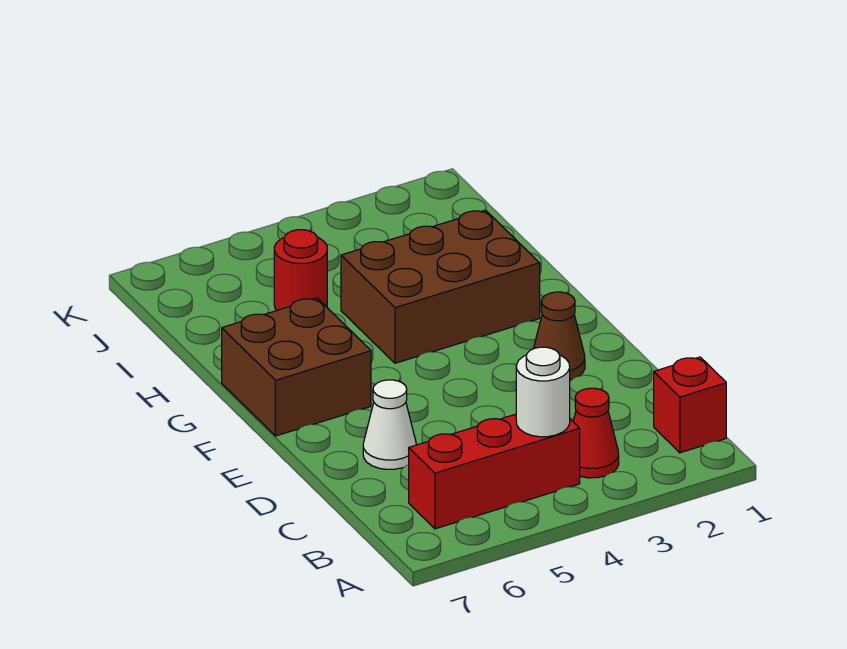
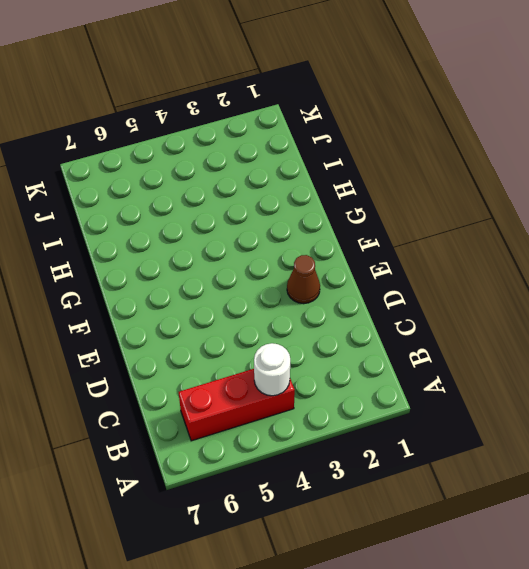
none -> red brick B1 level 1
none -> red cone B3 level 1

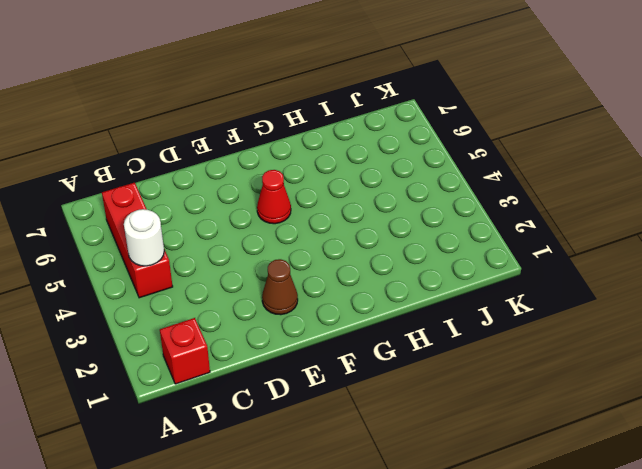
red cone F5 level 1 -> red cone B3 level 1
none -> white cone D6 level 1
none -> brown brick F6:G7 level 1

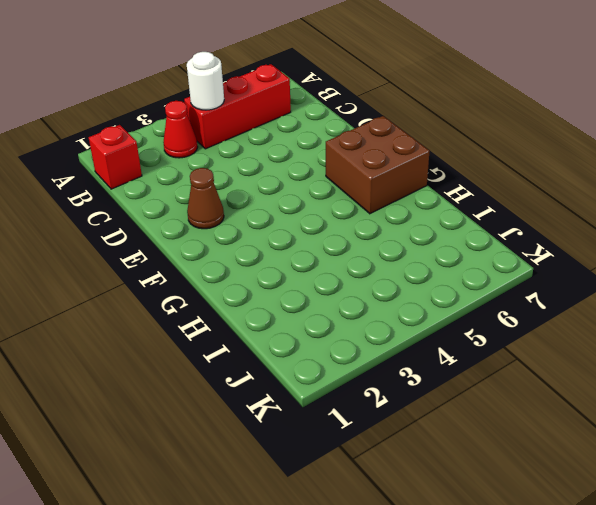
none -> white cone D6 level 1
none -> brown brick G2:H4 level 1

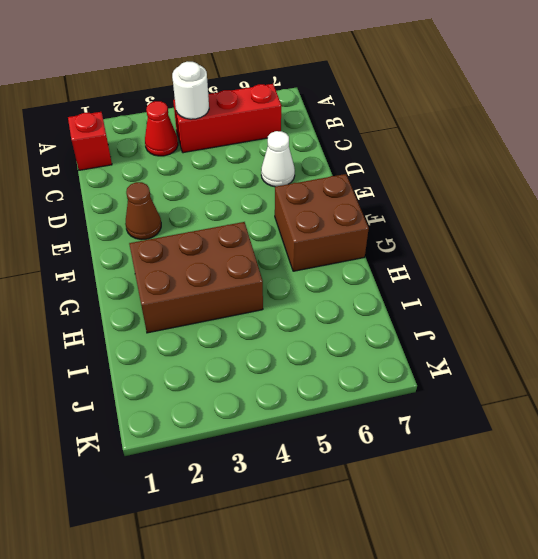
none -> red round brick I5 level 1

